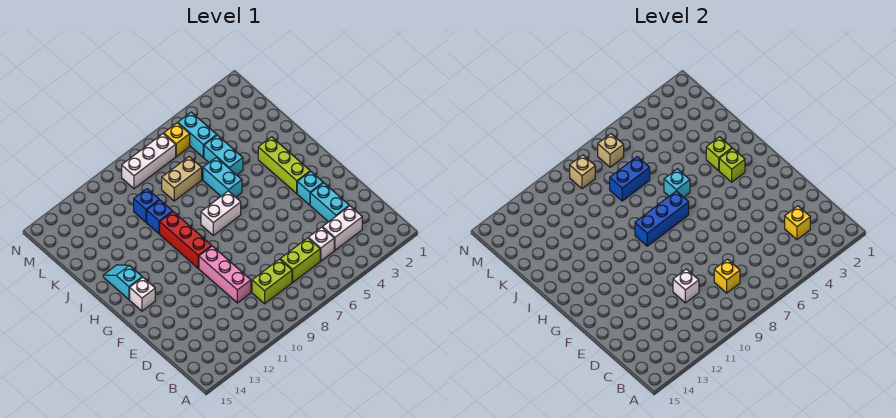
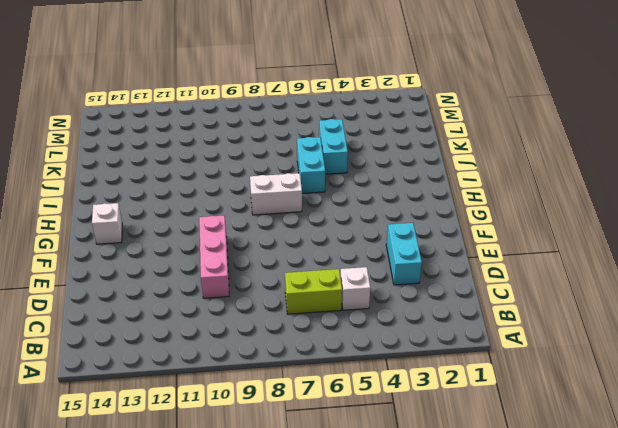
none -> white brick C3:C4 level 1
none -> lime brick C8:C9 level 1
none -> cyan brick F3 level 1
none -> lime brick G3:I3 level 1

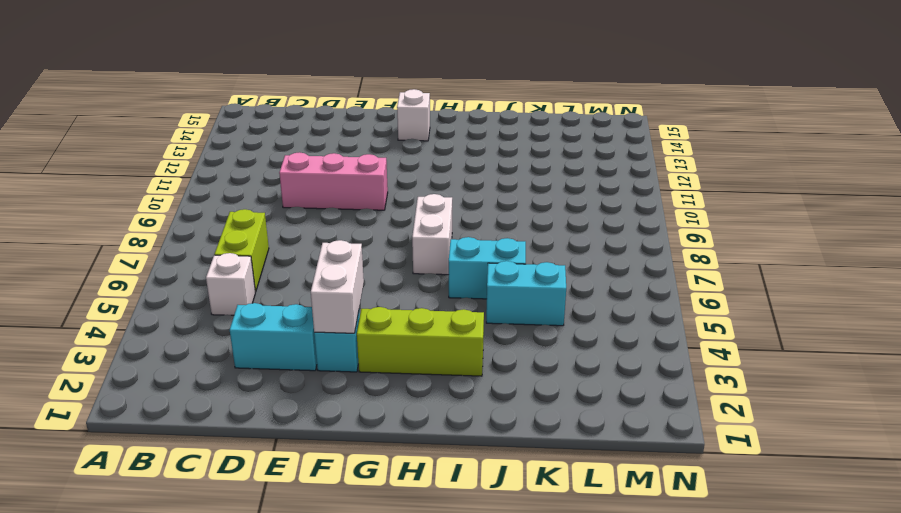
white brick F3:F4 level 2 -> white brick C3:C4 level 1
none -> lime brick C8:C9 level 1
none -> red brick G10:I10 level 1
none -> cyan slope H14:I14 level 1 top H
none -> blue brick J10 level 1

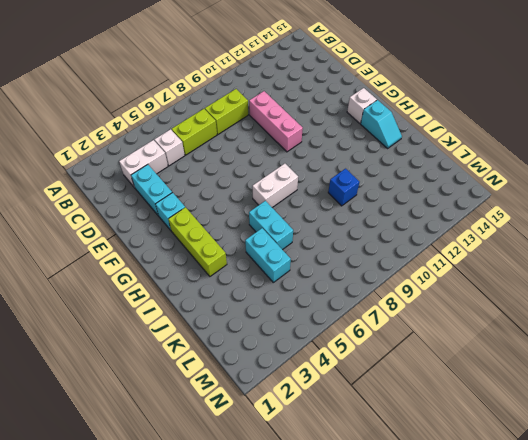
none -> red brick G10:I10 level 1
none -> tan brick K7:K8 level 1
none -> blue brick K10 level 1
none -> cyan brick L5:M5 level 1

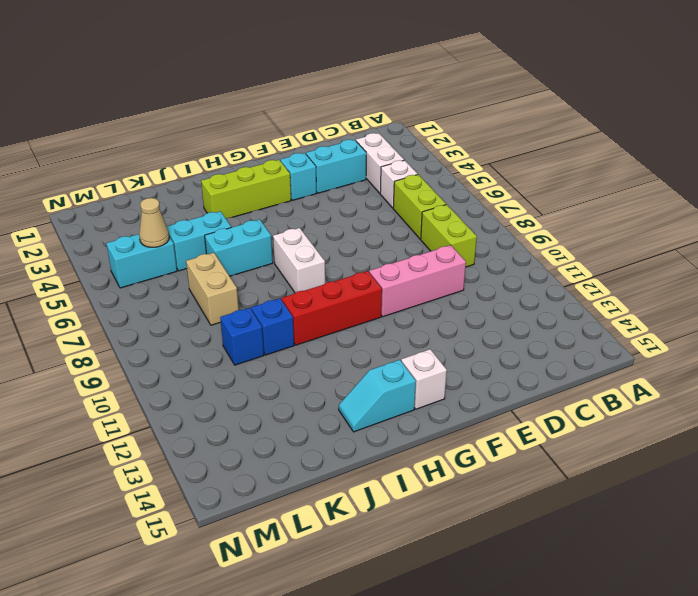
tan cone L5 level 2 -> none
none -> yellow brick M6 level 1
none -> white brick M7:M9 level 1
none -> yellow brick C3 level 2
none -> yellow brick C8 level 2

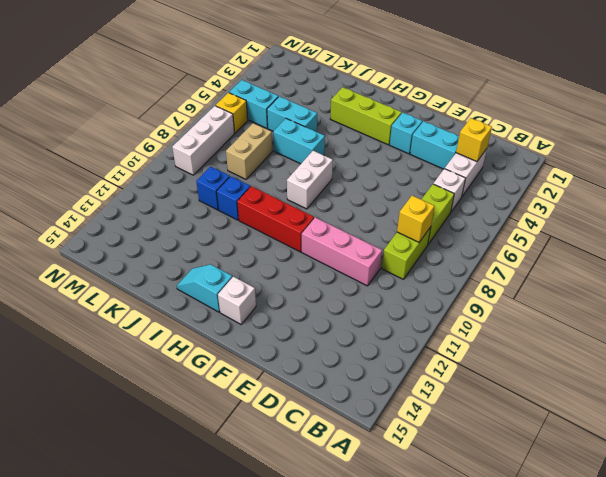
none -> white brick D10 level 2
none -> lime brick H3 level 2
none -> blue brick H7:H9 level 2
none -> lime brick I3 level 2

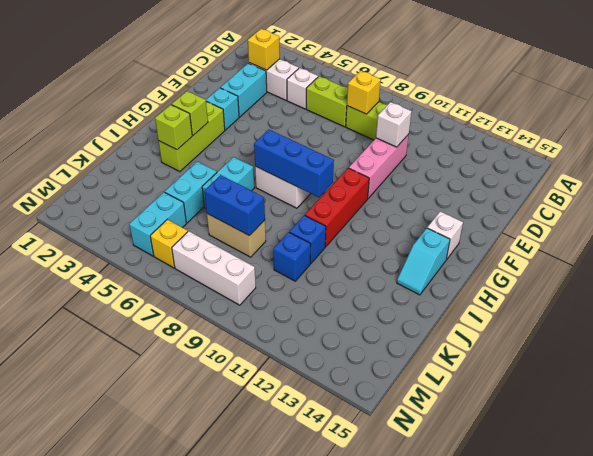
none -> cyan brick I6 level 2
none -> tan brick M7 level 2
none -> tan brick M9 level 2

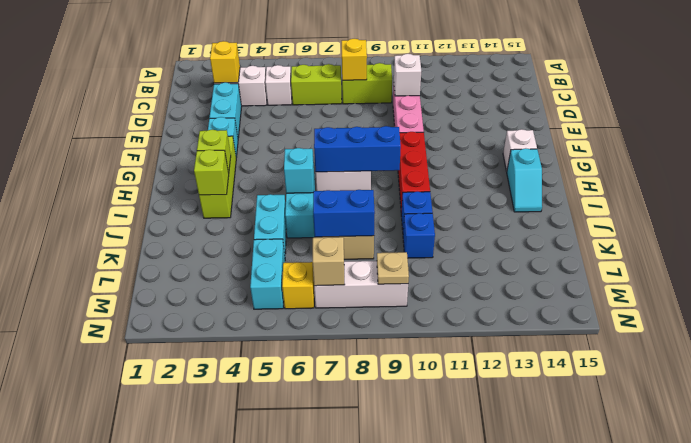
tan plate M9 level 2 -> tan brick M9 level 2

